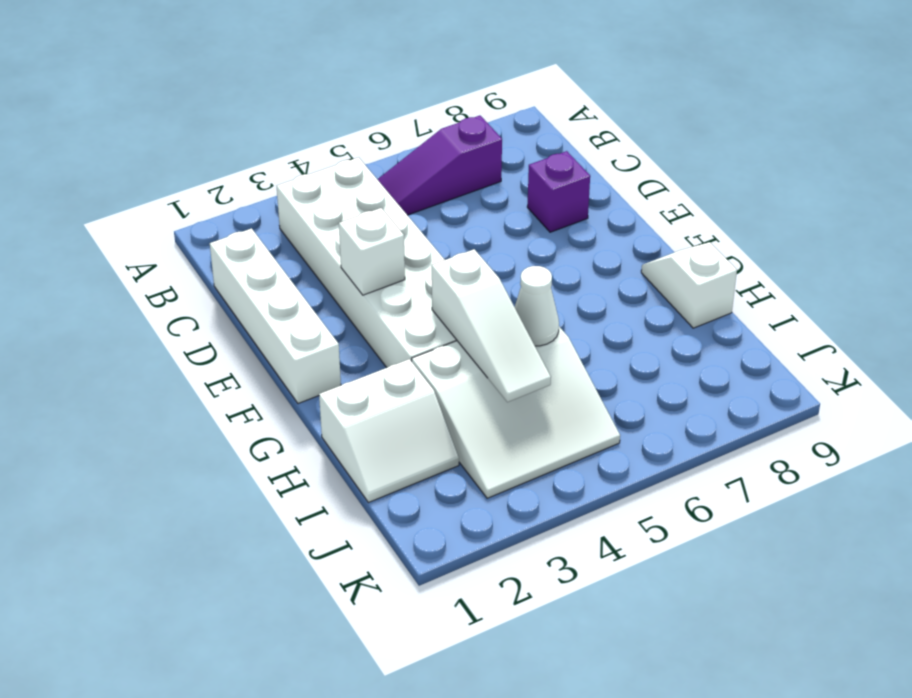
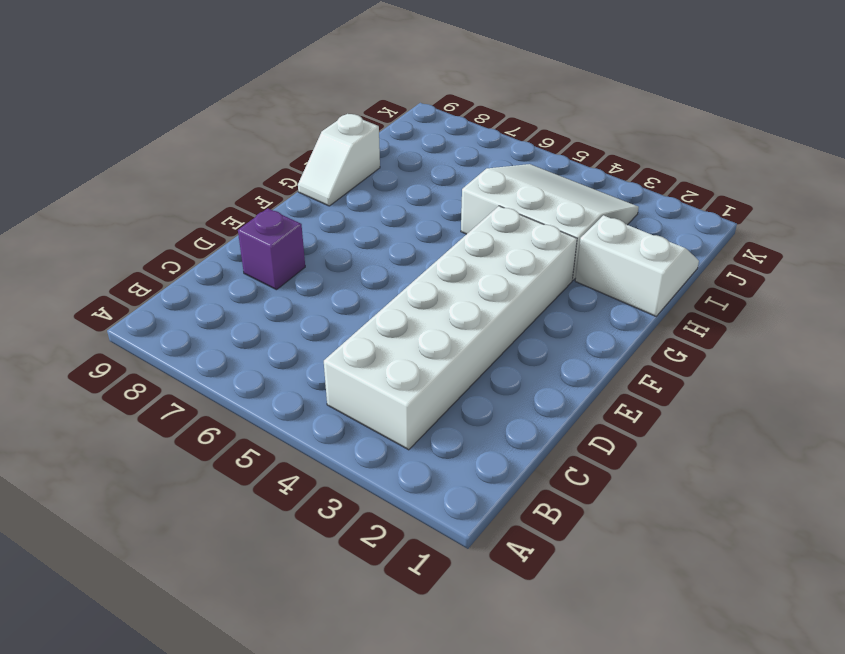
none -> purple slope B5:B7 level 1 top 7
none -> white brick C1:F1 level 1

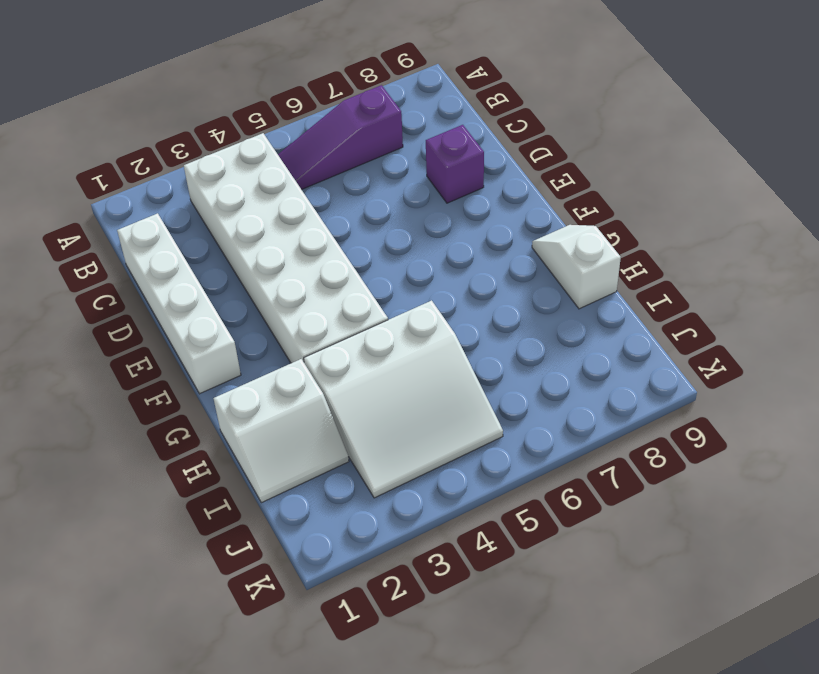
none -> white brick E3 level 2
none -> white slope G4:I4 level 2 top G

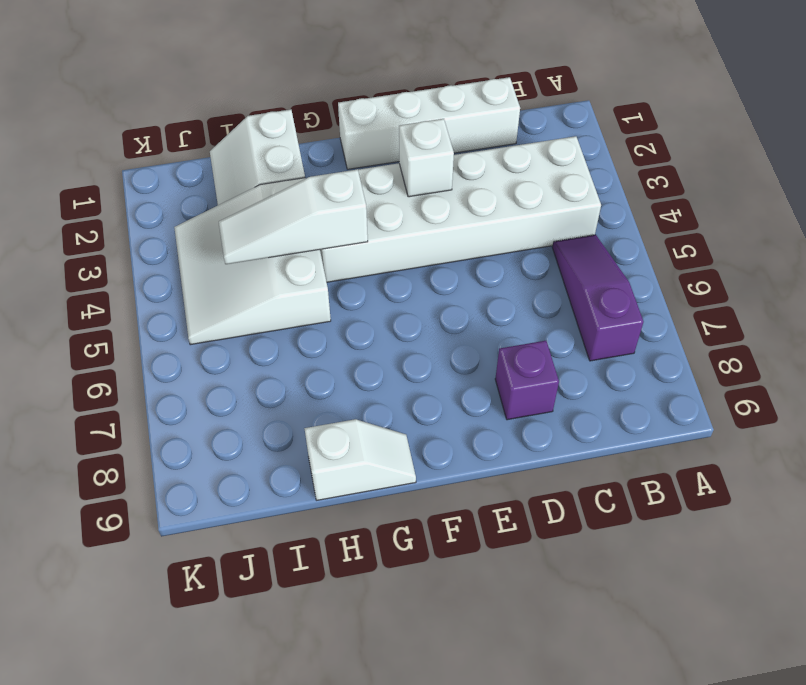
none -> white cone H5 level 2

